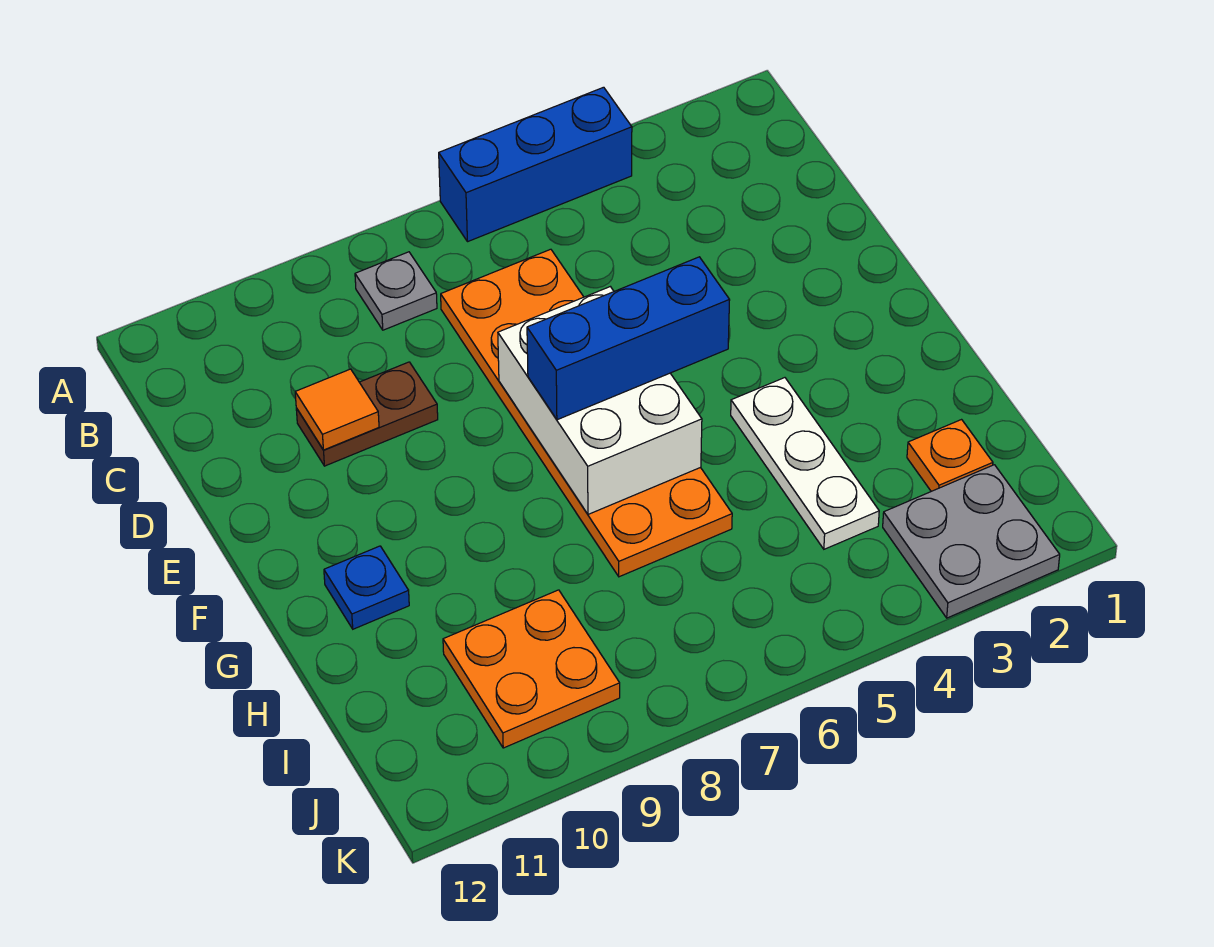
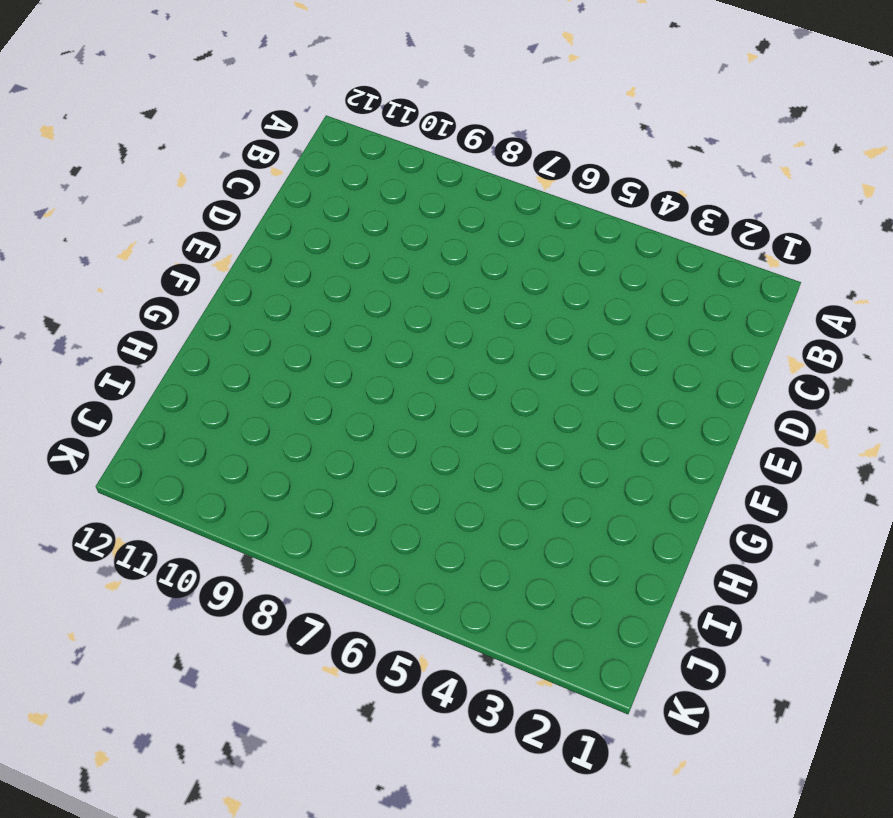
none -> blue brick A4:A6 level 1
none -> grey plate B8 level 1
none -> orange plate C6:H7 level 1

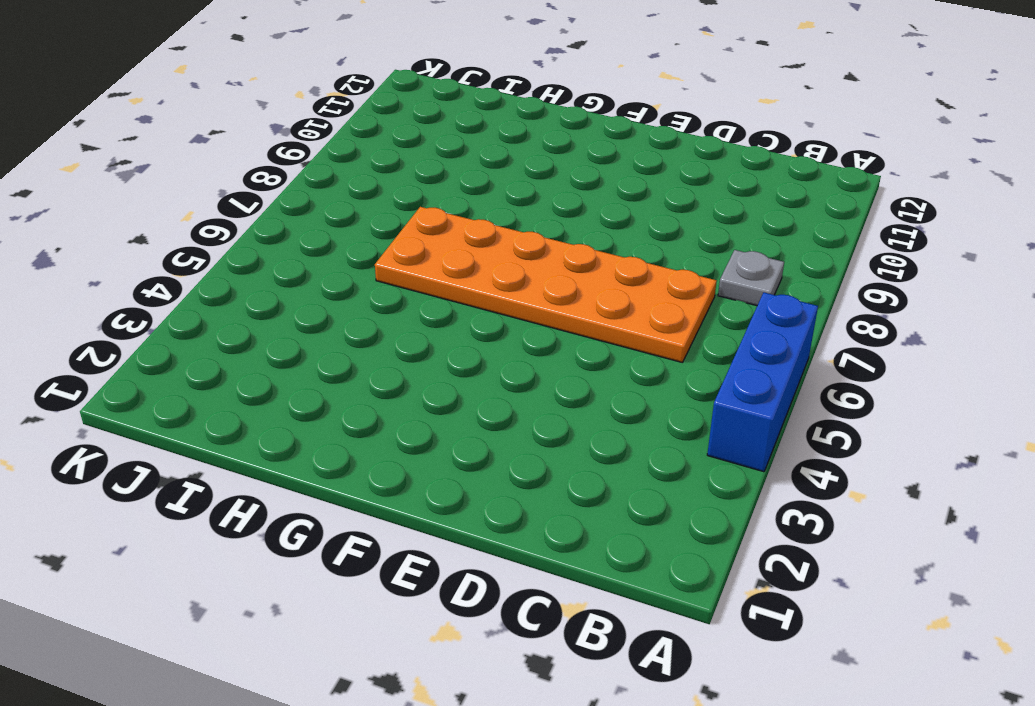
none -> brown plate D9:D10 level 1
none -> white plate G4:I4 level 1
none -> blue plate G11 level 1

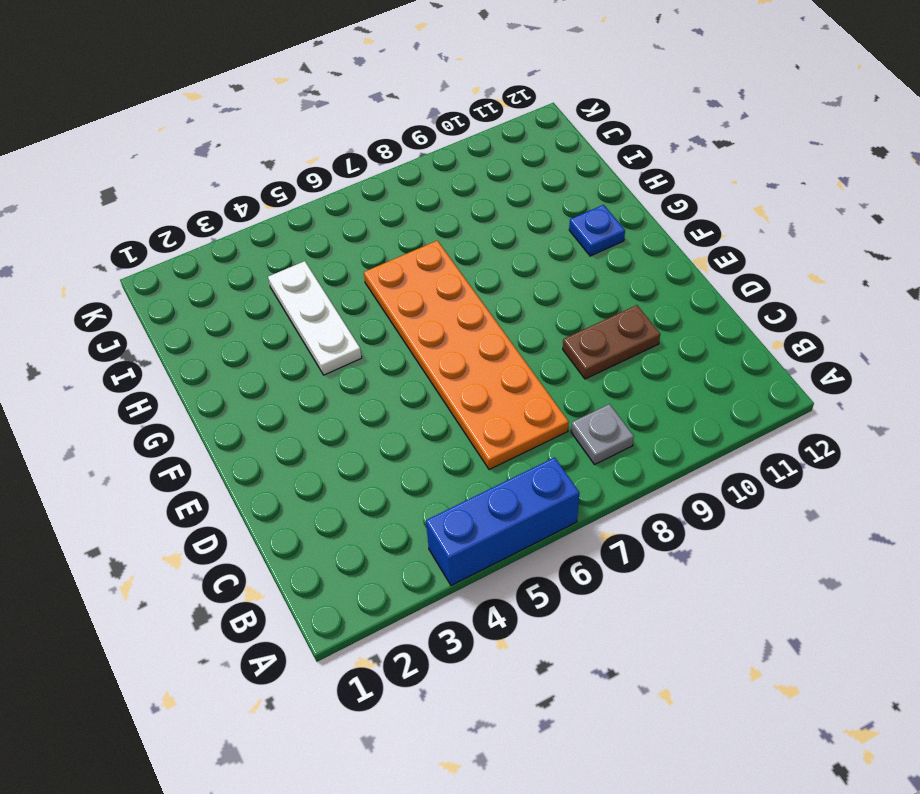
none -> orange plate I2 level 1
none -> orange plate I9:J10 level 1
none -> grey plate J2:K3 level 1

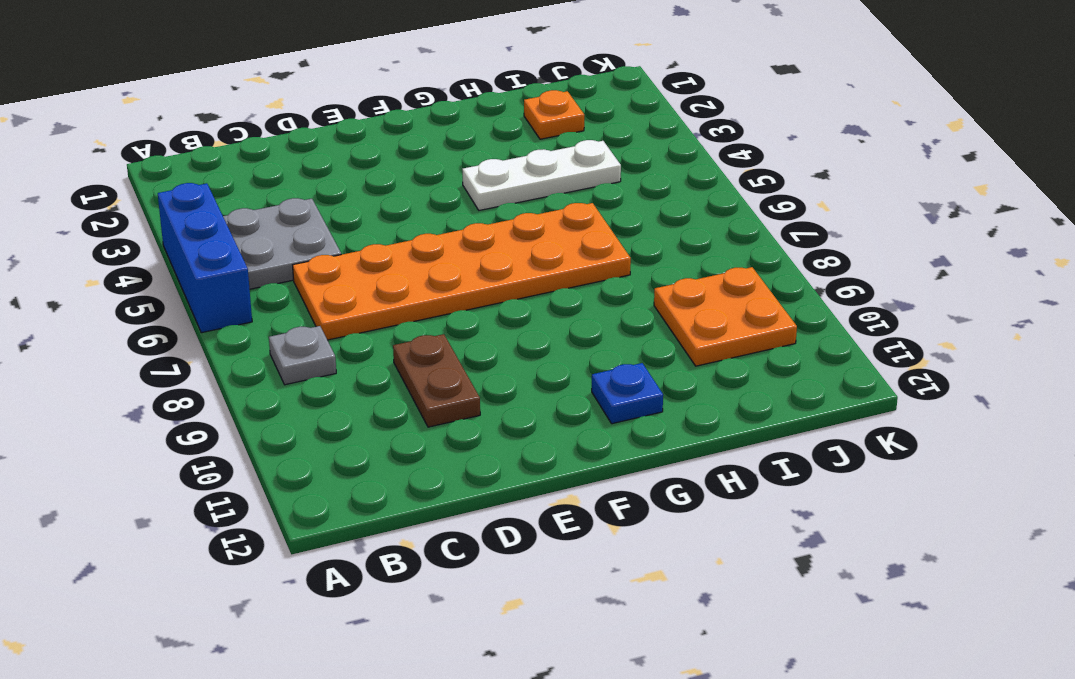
grey plate B4:C5 level 1 -> grey plate J2:K3 level 1
none -> orange tile D10 level 2
none -> white brick E6:G7 level 2
none -> blue brick F5:F7 level 3

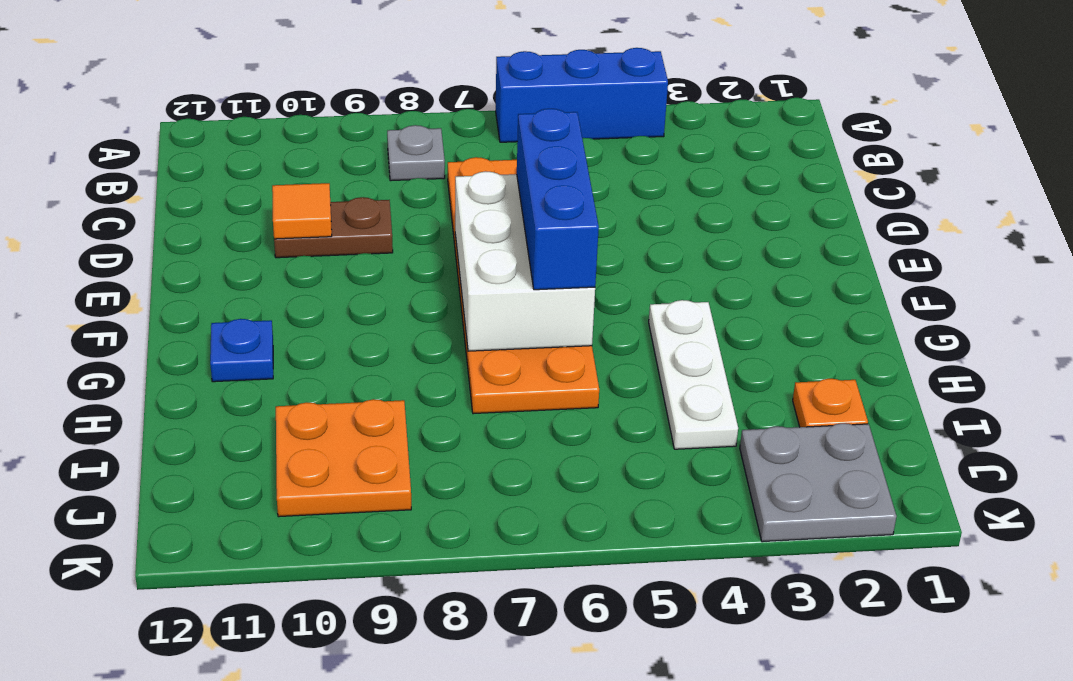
blue brick E6:G6 level 3 -> blue brick F5:F7 level 3

